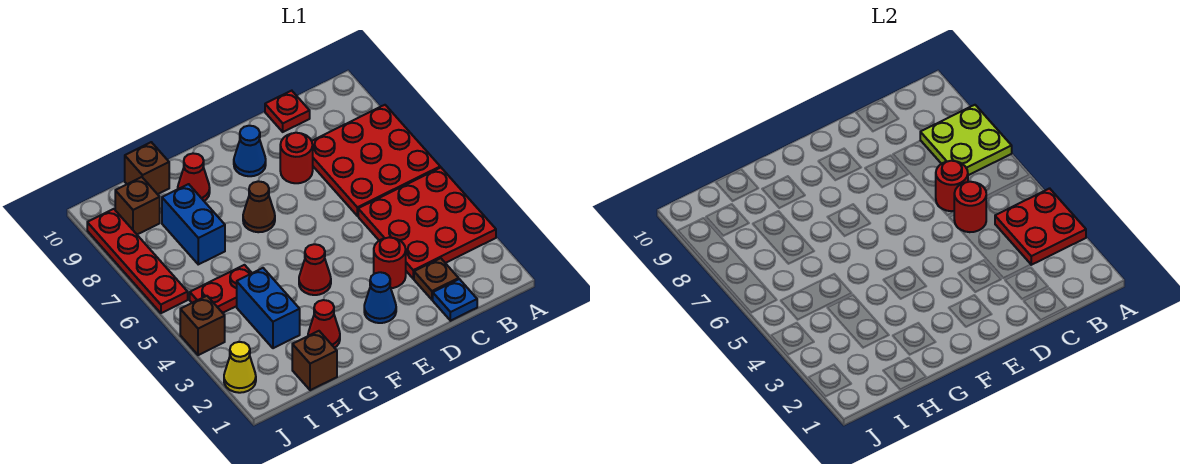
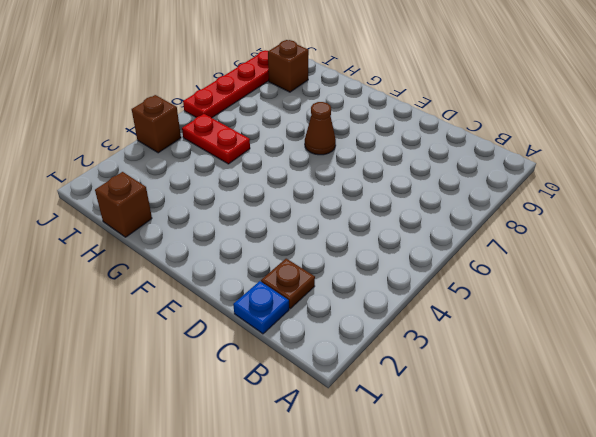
none -> red plate A3:C5 level 1
none -> red plate A6:C8 level 1
none -> red plate C10 level 1

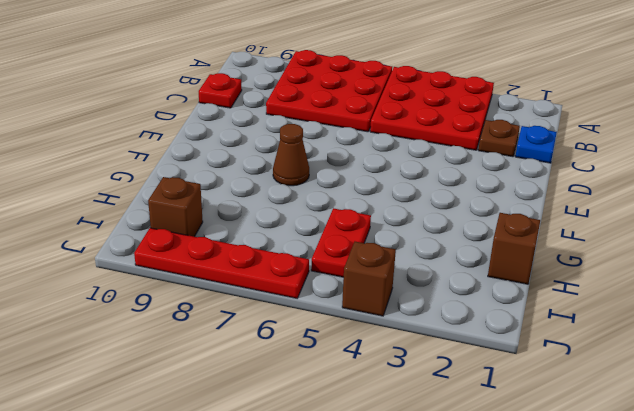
none -> red round brick D3 level 1
none -> red round brick D8 level 1
none -> blue cone E2 level 1

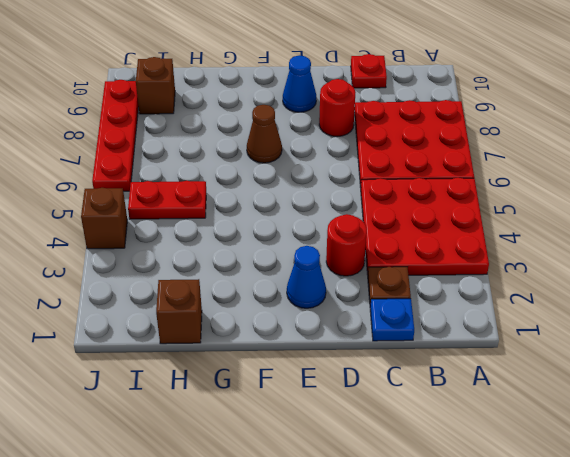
none -> red cone F4 level 1
none -> red cone G2 level 1
none -> red cone G9 level 1

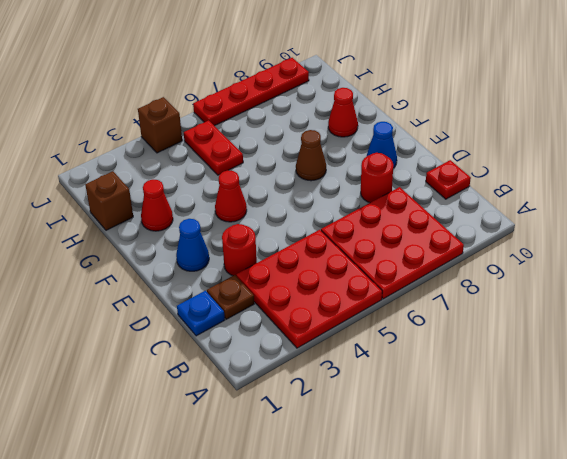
none -> blue brick H3:H4 level 1
none -> blue brick H7:H8 level 1
none -> brown brick H10 level 1

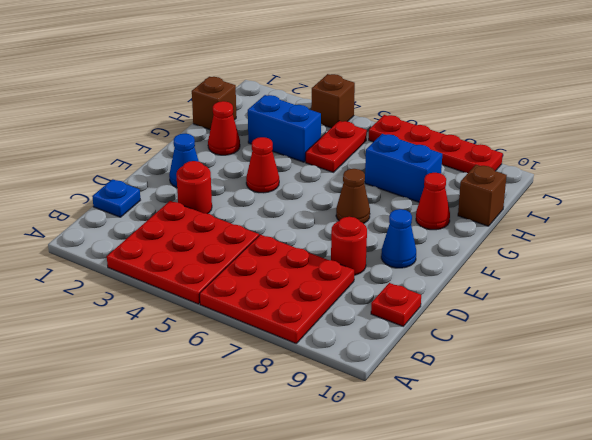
none -> brown plate C2 level 1
none -> brown brick I9 level 1
none -> yellow cone J2 level 1

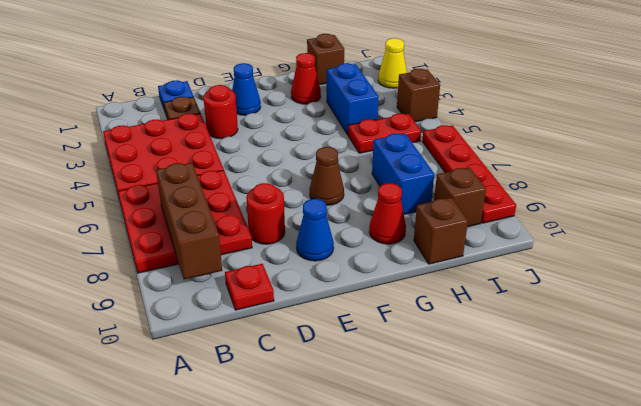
brown brick B7:B9 level 2 -> lime plate A7:B8 level 2
none -> red cone F4 level 1
none -> red plate A3:B4 level 2
none -> red round brick C5 level 2

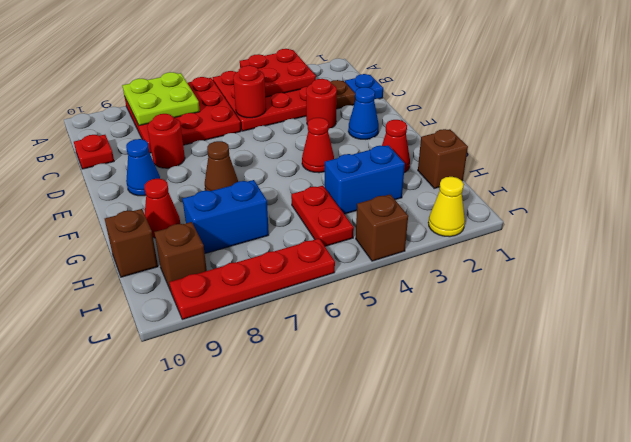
none -> red round brick C6 level 2

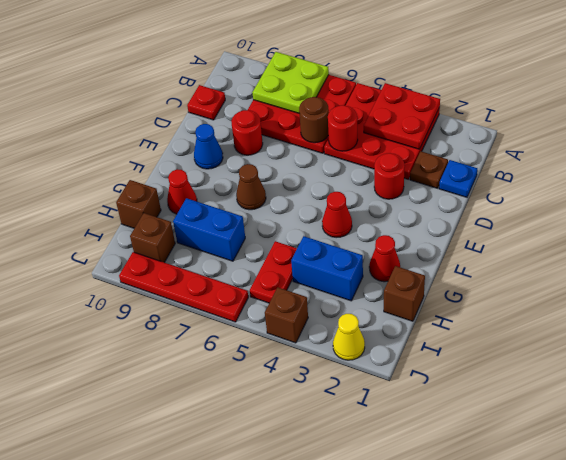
brown round brick C6 level 2 -> red round brick C6 level 2
none -> blue cone E2 level 1

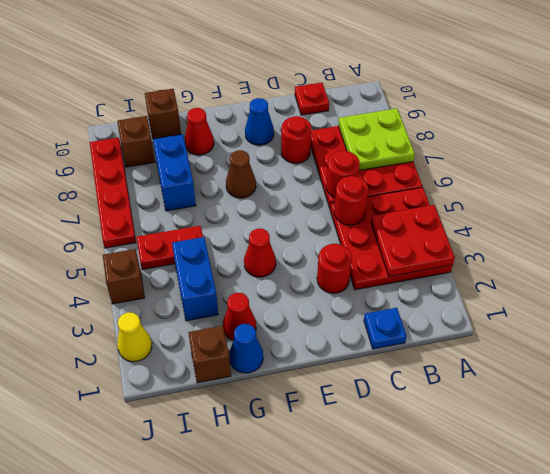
blue cone G1 level 1 -> blue cone E2 level 1
none -> brown plate C2 level 1

